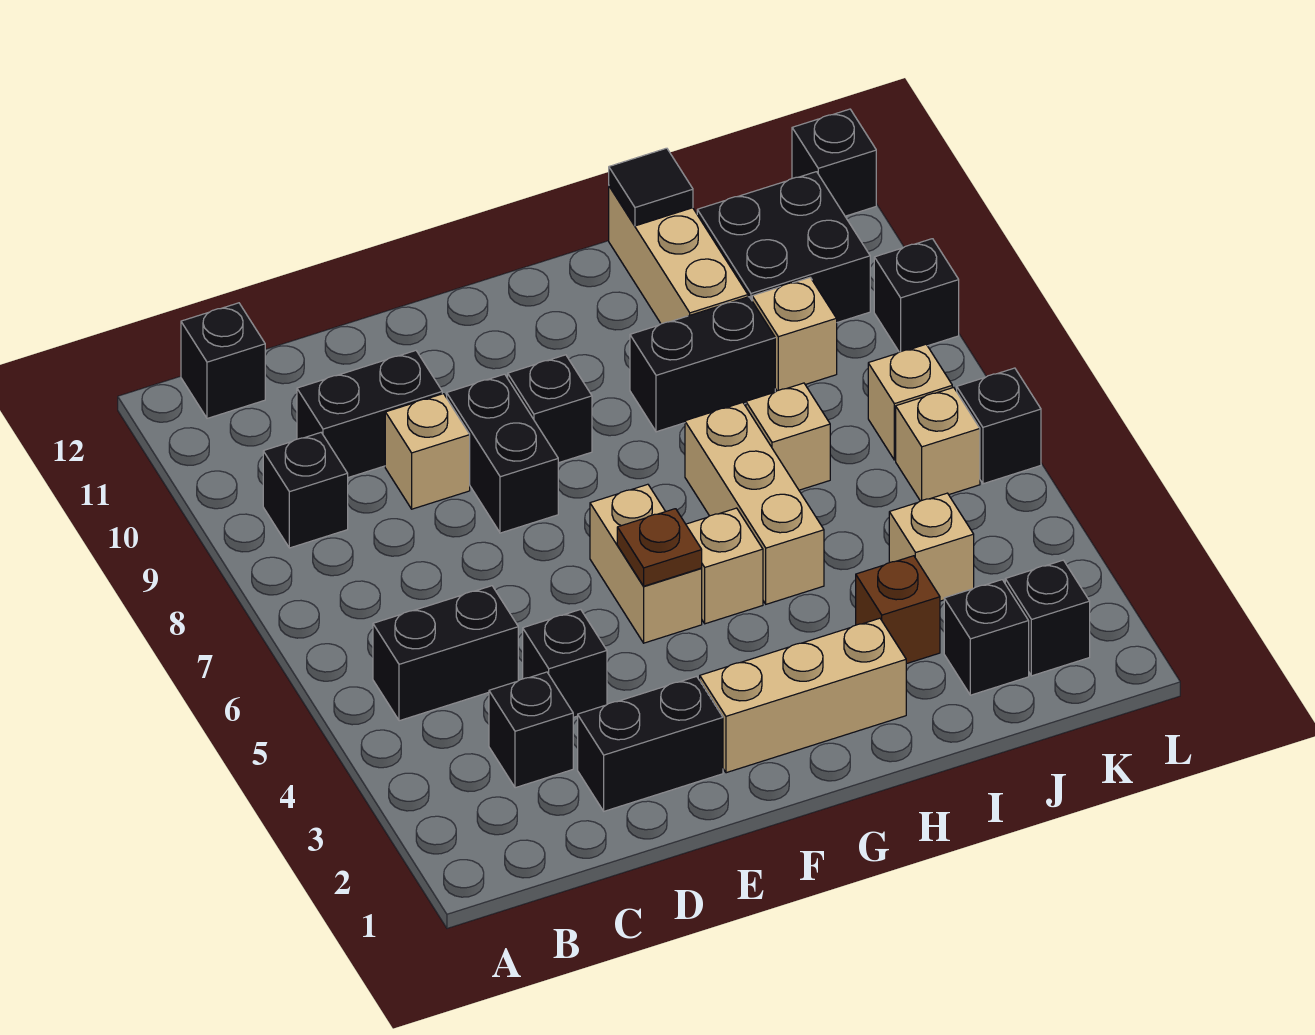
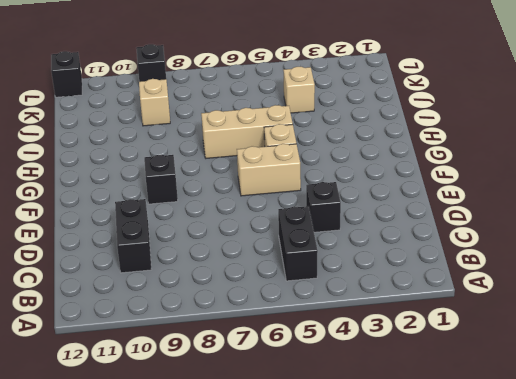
none -> black brick B9 level 1
none -> black brick B12 level 1
none -> black brick C3 level 1
none -> black brick D2:E2 level 1

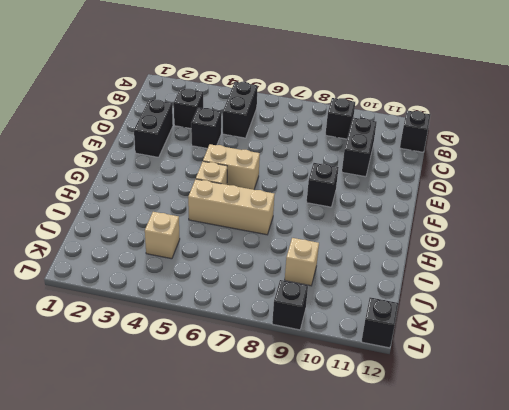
none -> tan brick D9 level 1
none -> black brick E8:E9 level 1
none -> tan brick F2:H2 level 1
none -> black brick H9:I9 level 1

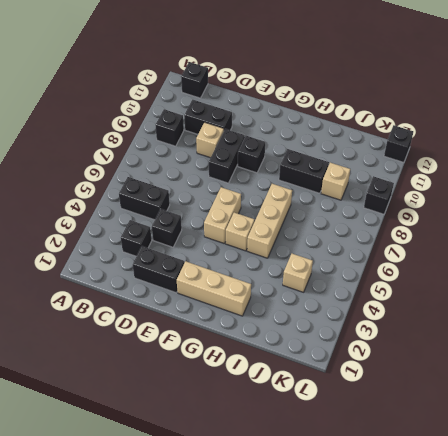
none -> brown brick I3 level 1
none -> tan brick I7 level 1
none -> tan brick I10:I12 level 1
none -> black brick J2 level 1

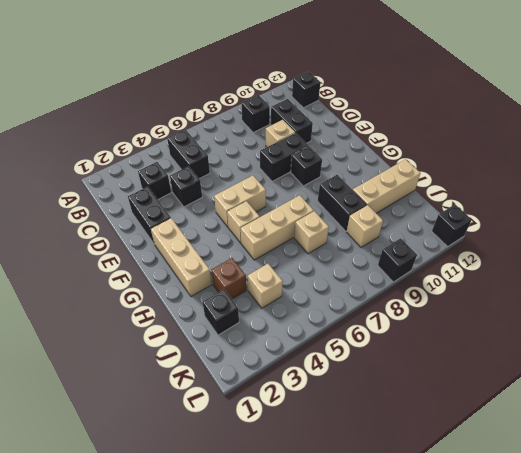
none -> black brick J10:K11 level 1
none -> black brick K2 level 1
none -> tan brick K6 level 1
none -> tan brick K7 level 1

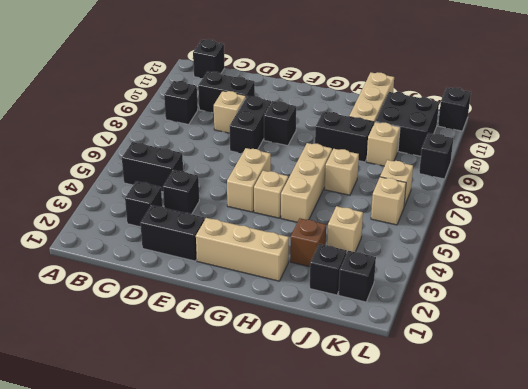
none -> black brick L6 level 1
none -> brown plate F5 level 2
none -> black tile I12 level 2

